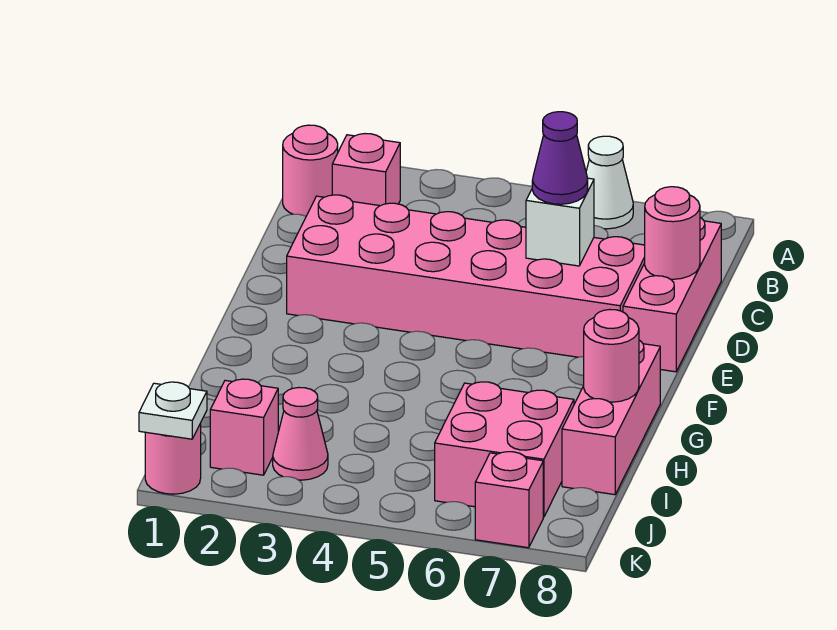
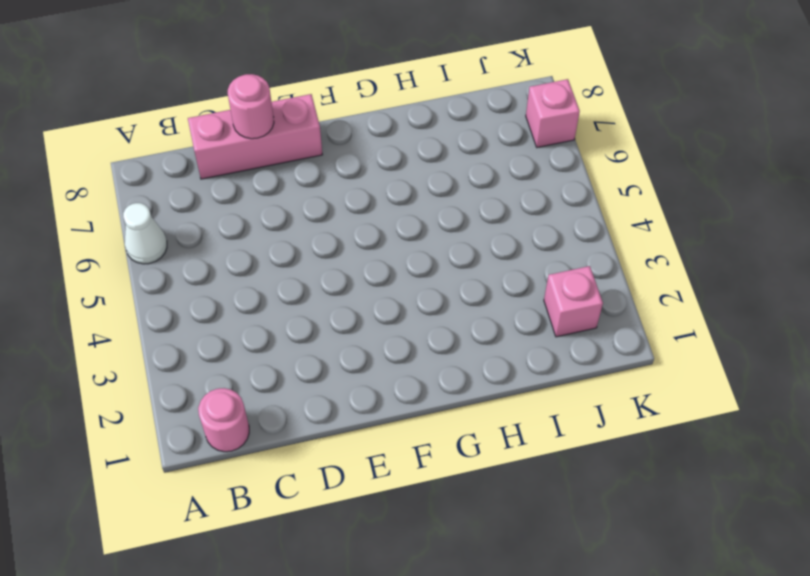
none -> pink brick B2 level 1
none -> pink brick D2:E7 level 1
none -> pink brick G8:I8 level 1

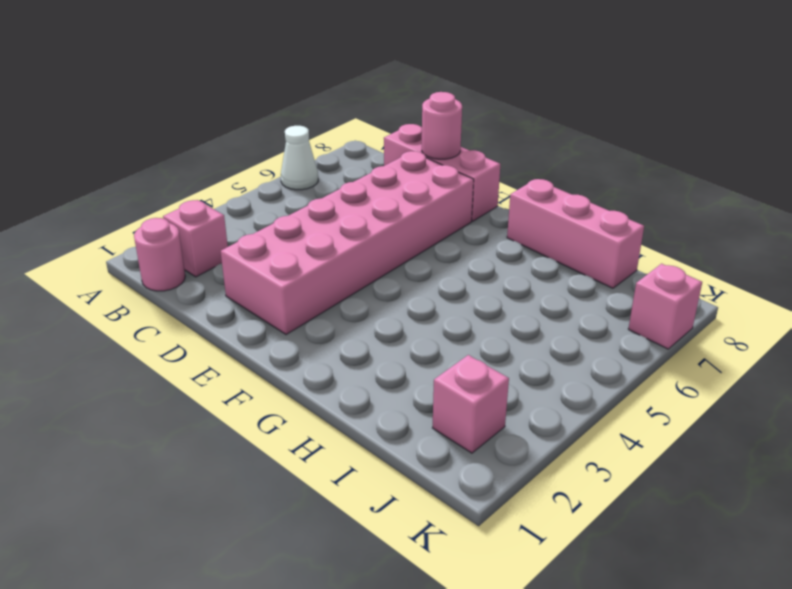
none -> pink brick I6:J7 level 1
none -> pink cone J3 level 1
none -> pink round brick K1 level 1

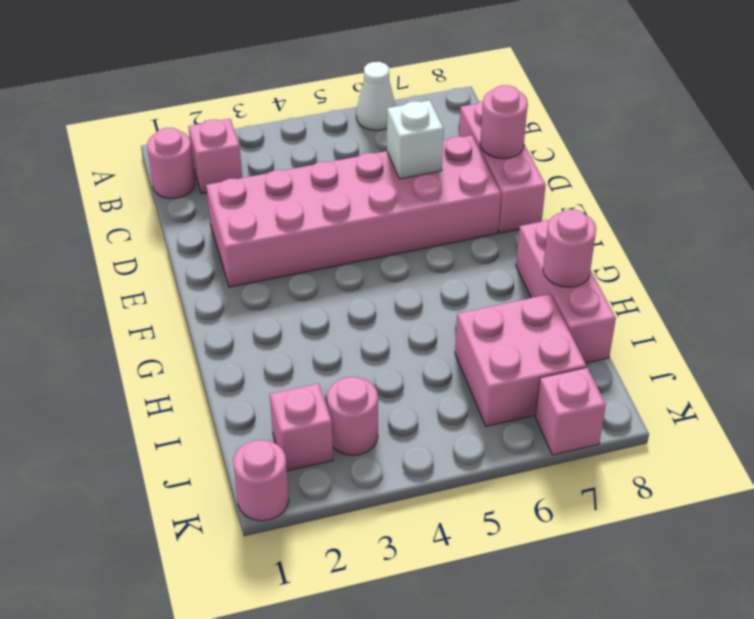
pink round brick J3 level 1 -> pink cone J3 level 1
none -> white plate K1 level 2
none -> purple cone D6 level 3

